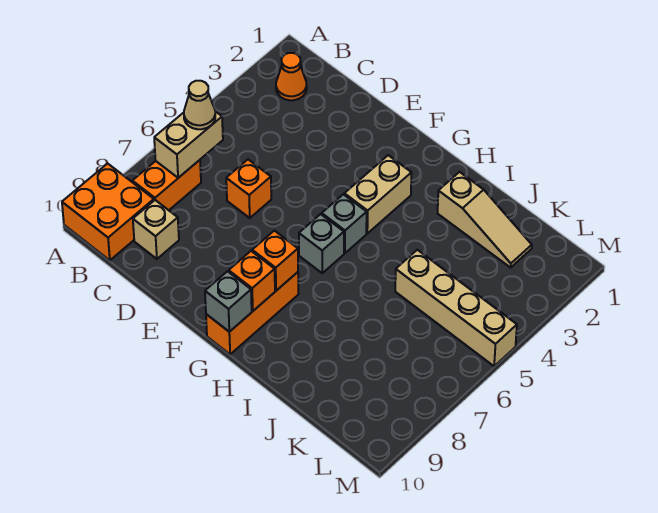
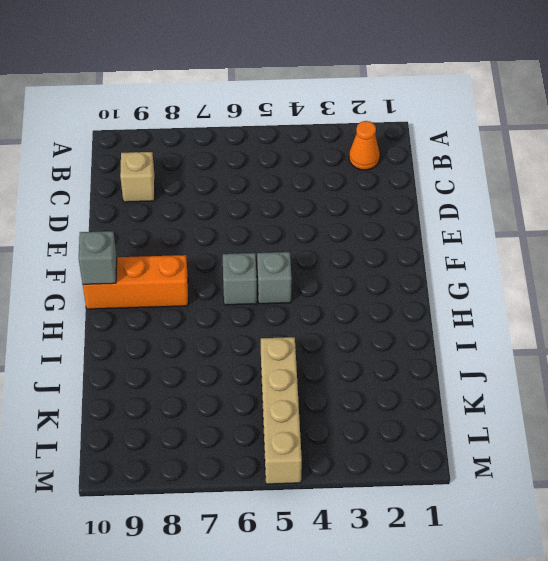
none -> orange brick A9:B10 level 1
none -> orange brick B7:B8 level 1
none -> orange brick D6 level 1

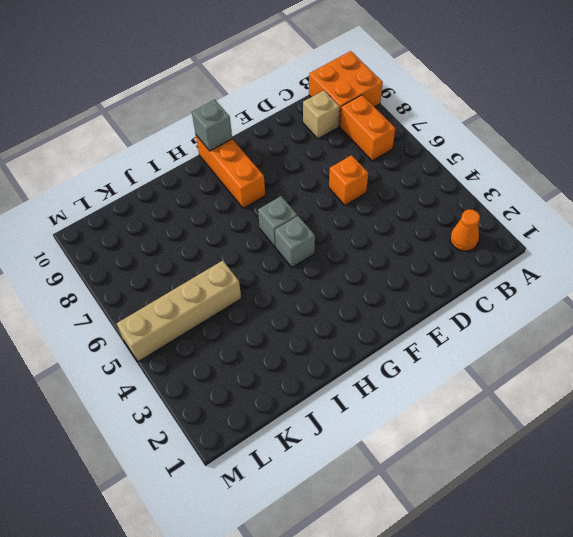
none -> tan brick G3:G4 level 1
none -> tan slope I2:K2 level 1 top I
none -> tan brick B6:B7 level 2

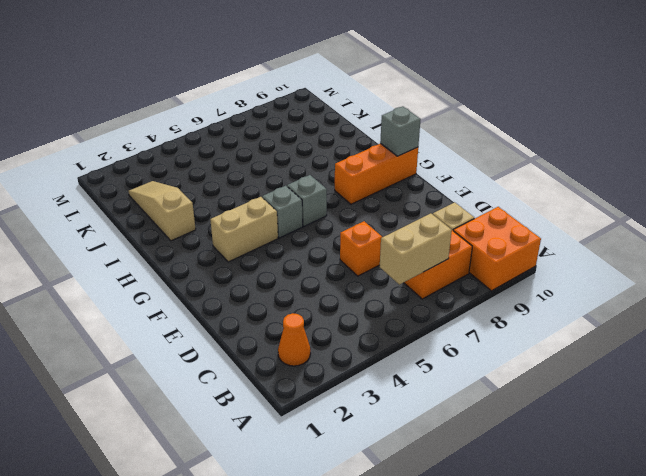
none -> tan brick J5:M5 level 1
none -> orange brick G8 level 2
none -> orange brick G9 level 2

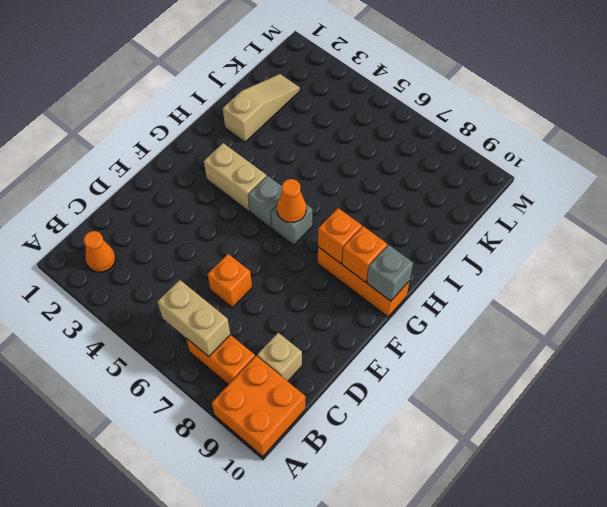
orange cone G6 level 2 -> none
none -> tan brick J5:M5 level 1
none -> tan cone B6 level 3

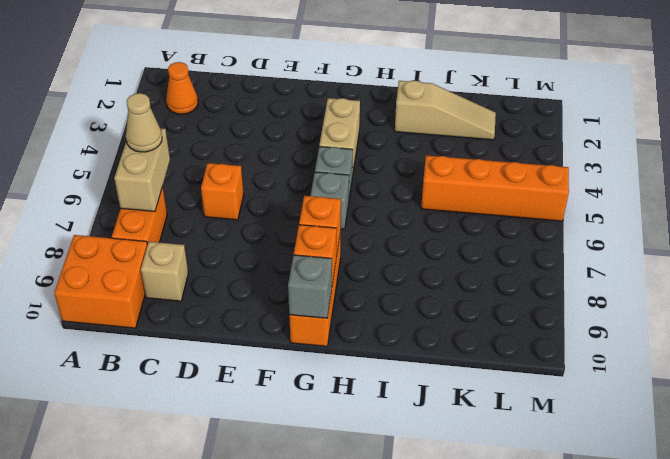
orange brick J5:M5 level 1 -> tan brick J5:M5 level 1

